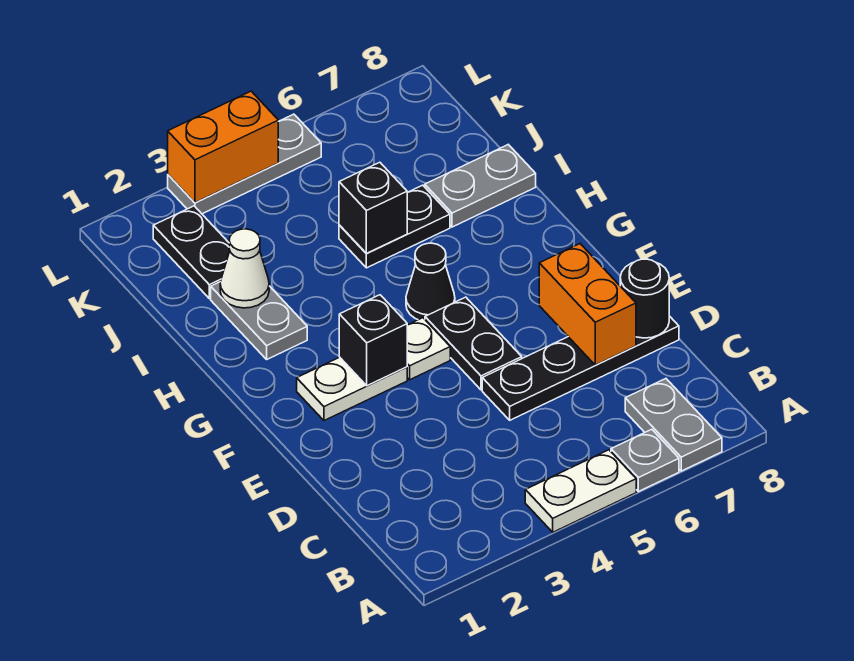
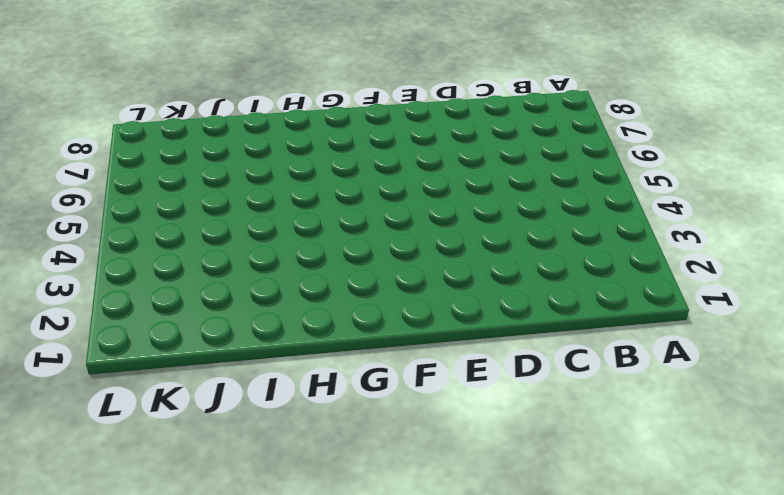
none -> white plate A4:A5 level 1
none -> grey plate A6 level 1
none -> grey plate A7:B7 level 1

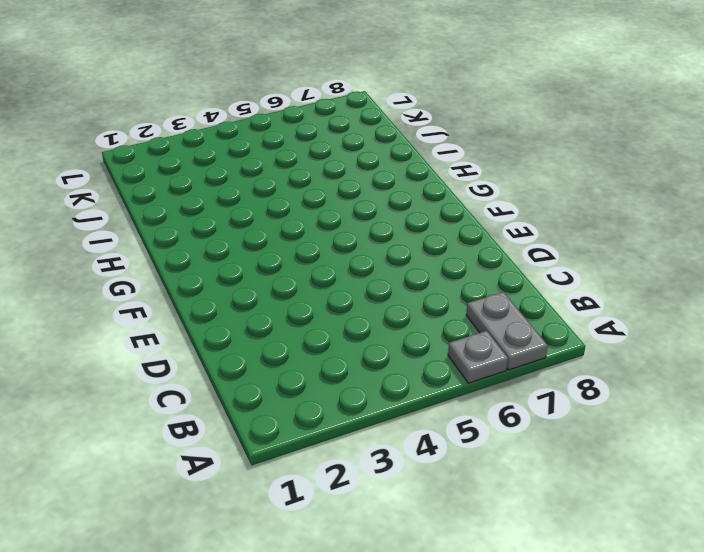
none -> white plate A4:A5 level 1
none -> black plate D5:D8 level 1
none -> black plate E5:F5 level 1

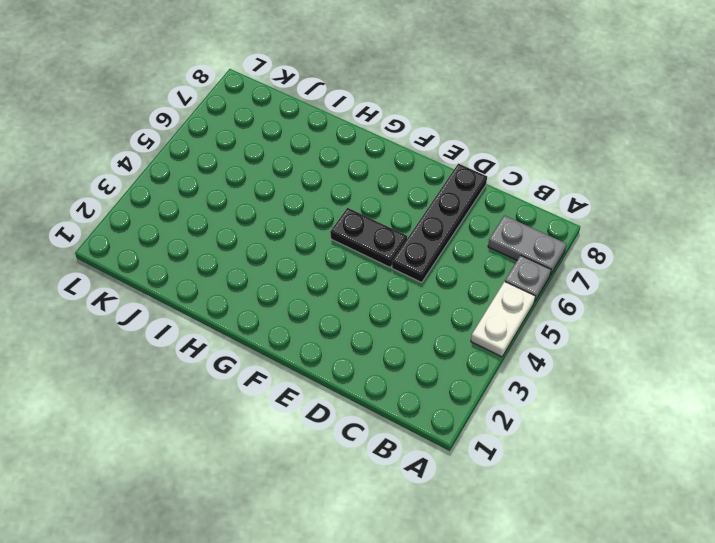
none -> white plate F2:F3 level 1
none -> white plate F4 level 1
none -> black cone G5 level 1

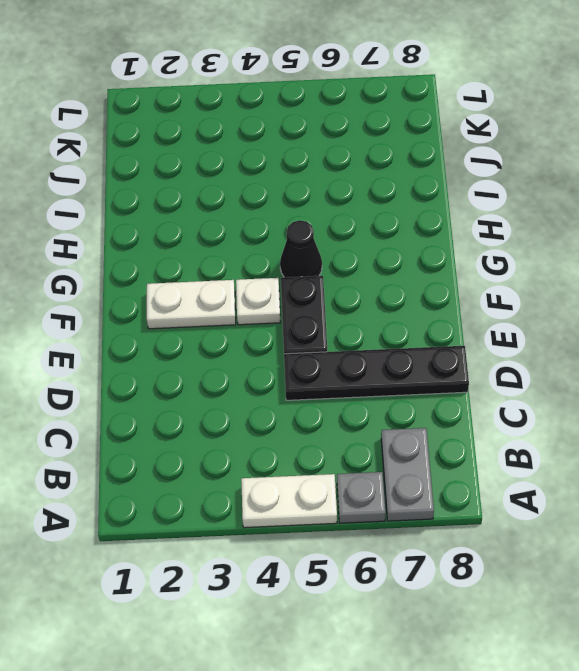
none -> grey plate H2:I2 level 1
none -> black plate I5:I6 level 1
none -> grey plate I7:I8 level 1

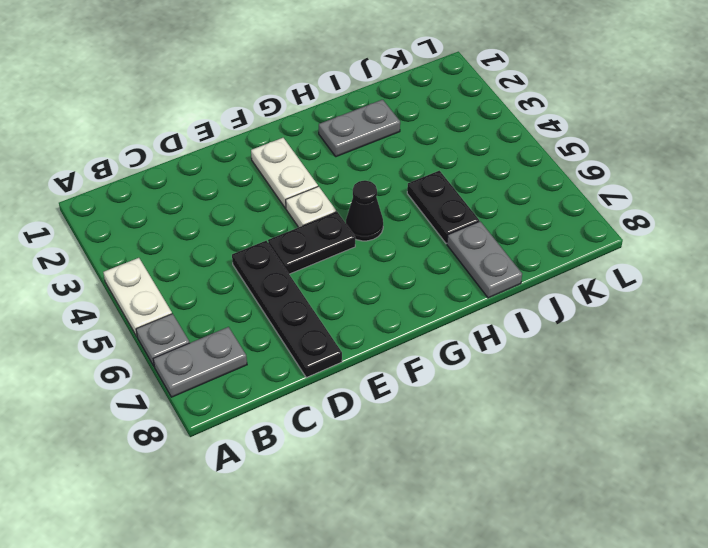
none -> black plate J2:K2 level 1
none -> grey plate L3:L5 level 1
none -> orange brick D7:E7 level 2

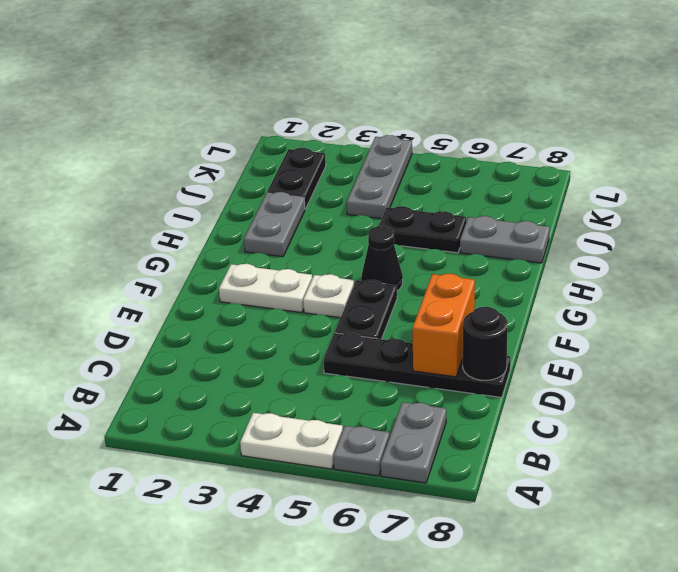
grey plate J4:L4 level 1 -> grey plate L3:L5 level 1
none -> black brick F3 level 2
none -> white cone I2 level 2
none -> black brick I5 level 2

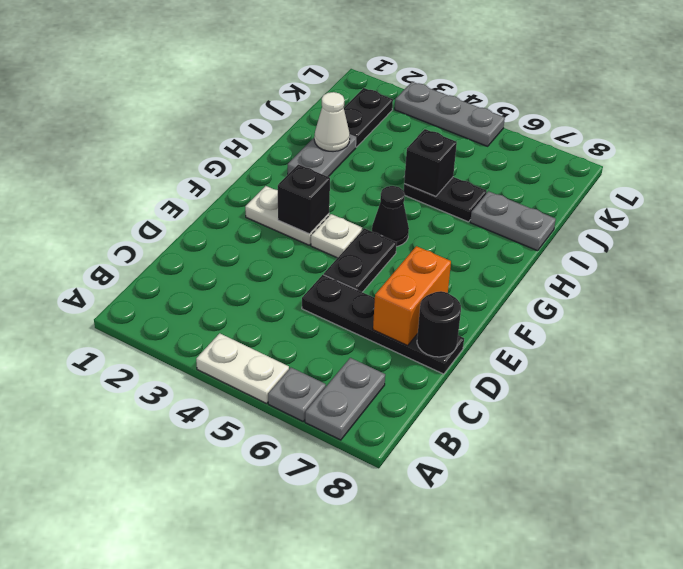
none -> orange brick L3:L4 level 2

